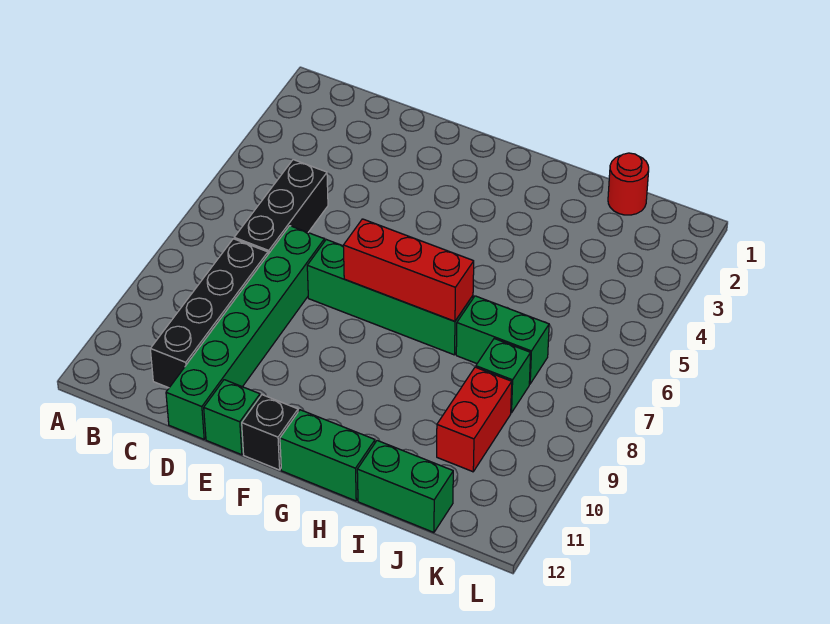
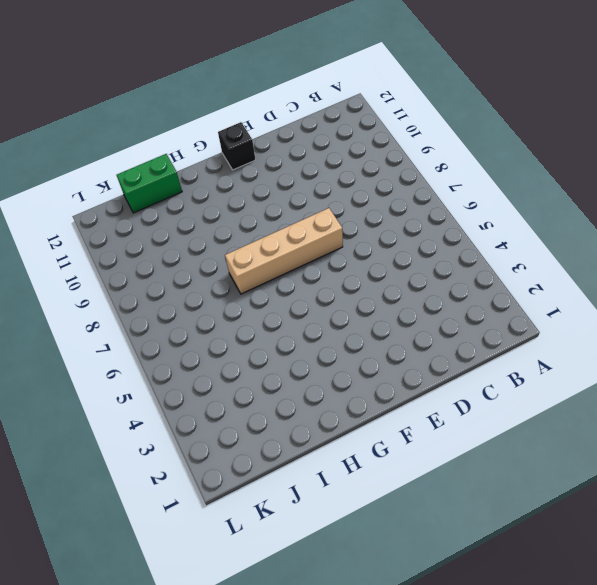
tan brick E7:H7 level 1 -> green brick E7:H7 level 1
none -> black brick C5:C7 level 1
none -> black brick C8:C11 level 1
none -> green brick D7:D12 level 1

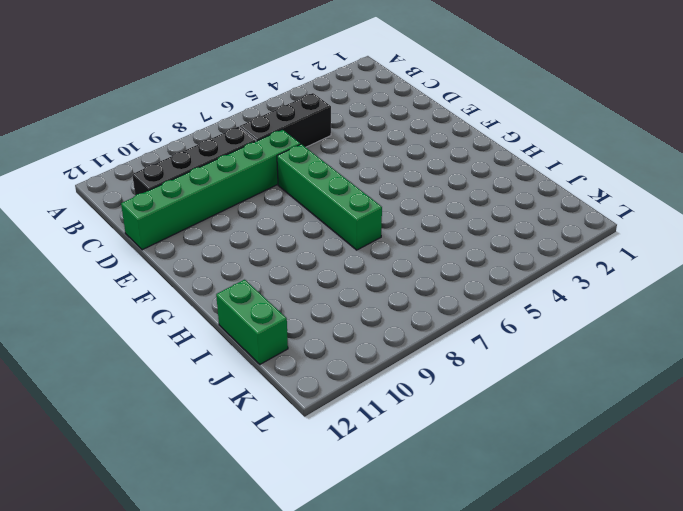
none -> green brick E12 level 1
none -> black brick F12 level 1
none -> green brick G12:H12 level 1

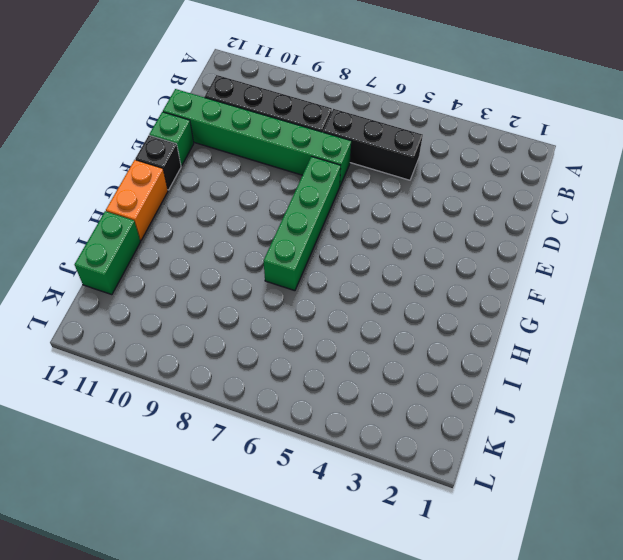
orange brick G12:H12 level 1 -> green brick G12:H12 level 1
none -> green brick I7:J7 level 1
none -> red round brick J1 level 1
none -> green brick J8 level 1

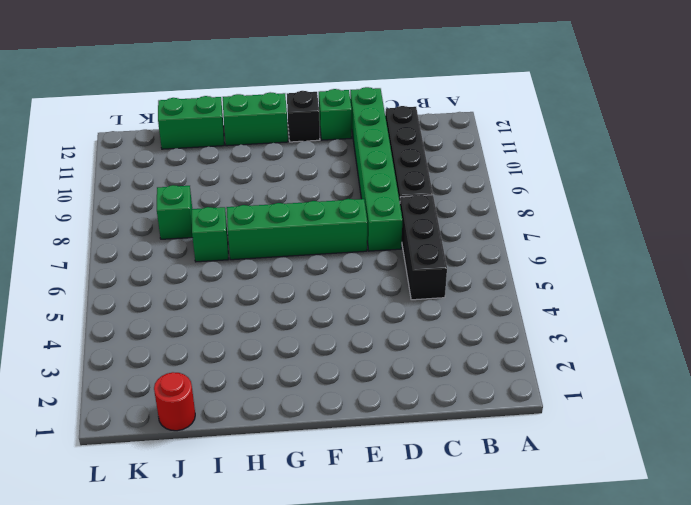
green brick I7 level 1 -> green brick I7:J7 level 1
none -> red brick J9:J10 level 1
none -> red brick F7:H7 level 2

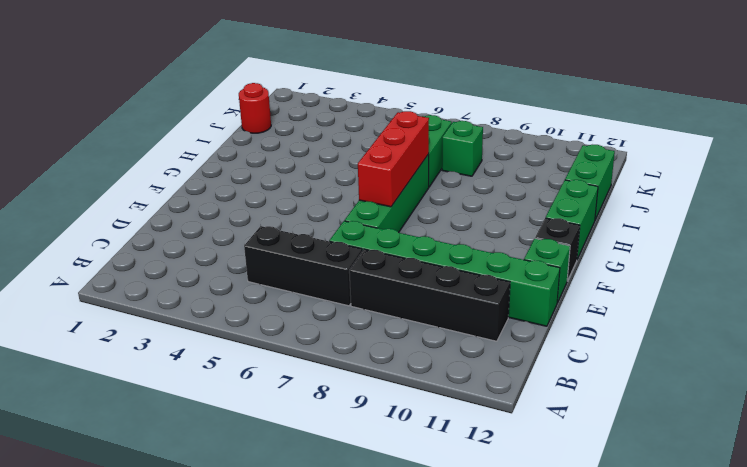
none -> red brick J9:J10 level 1

